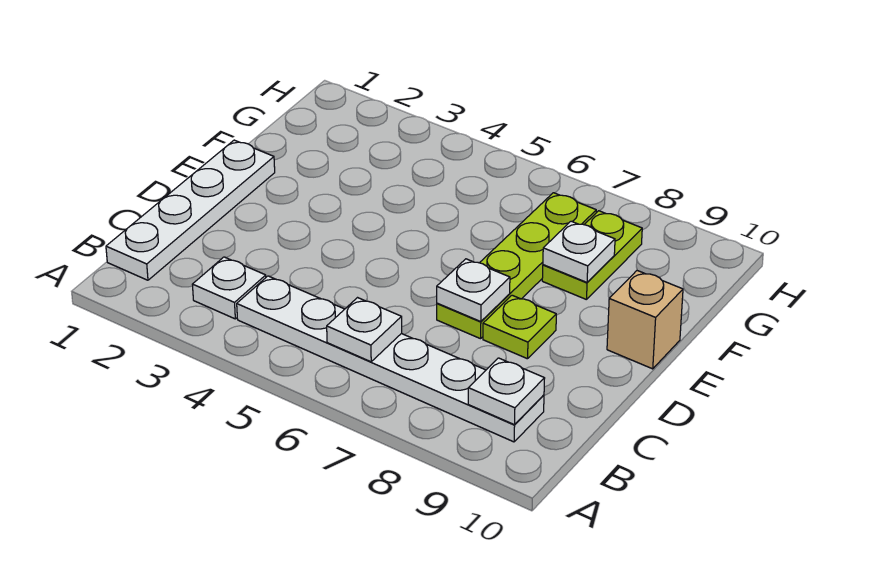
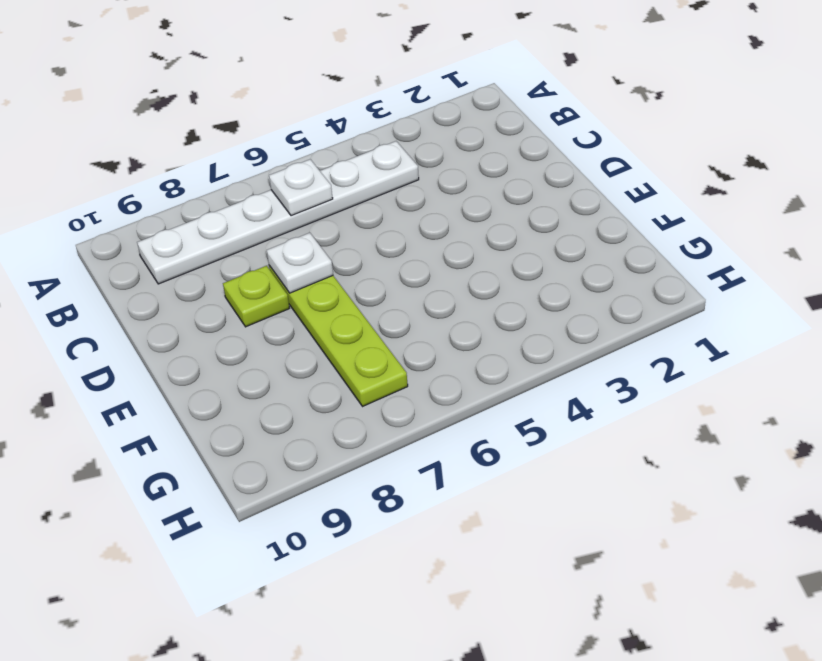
none -> white plate B1:E1 level 1
none -> white plate B3 level 1

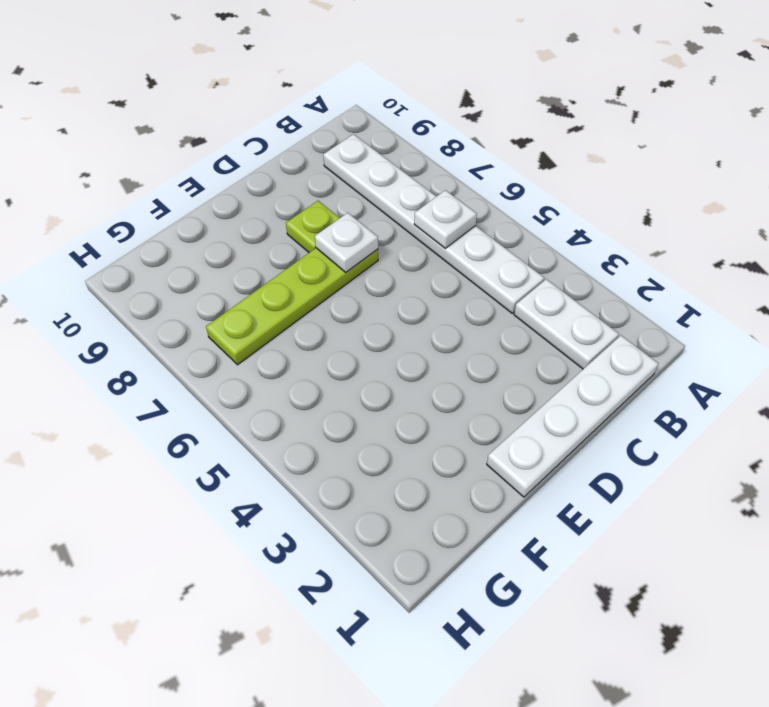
white plate B2:B3 level 1 -> white plate B3 level 1
none -> tan brick E10 level 1
none -> lime plate F8:G8 level 1

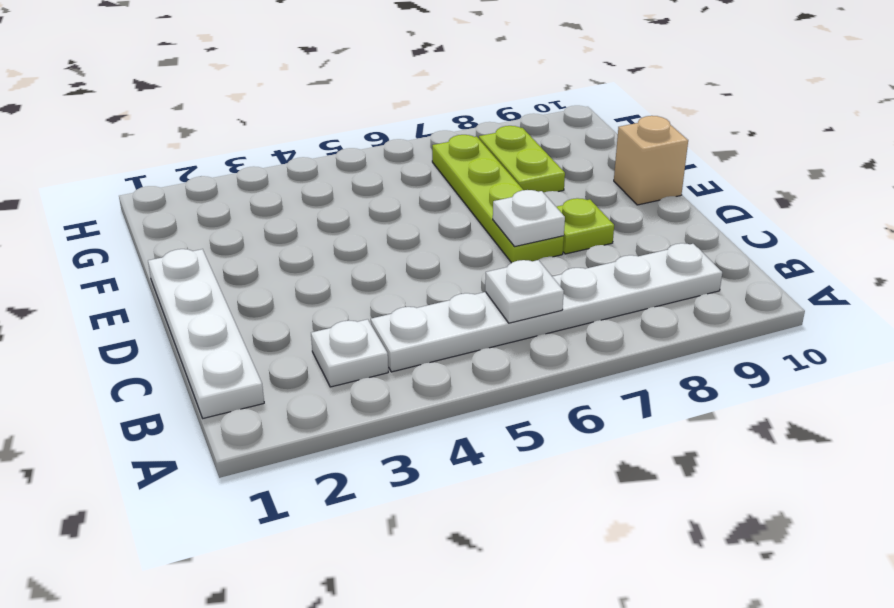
none -> white plate B9 level 2
none -> white plate F8 level 2

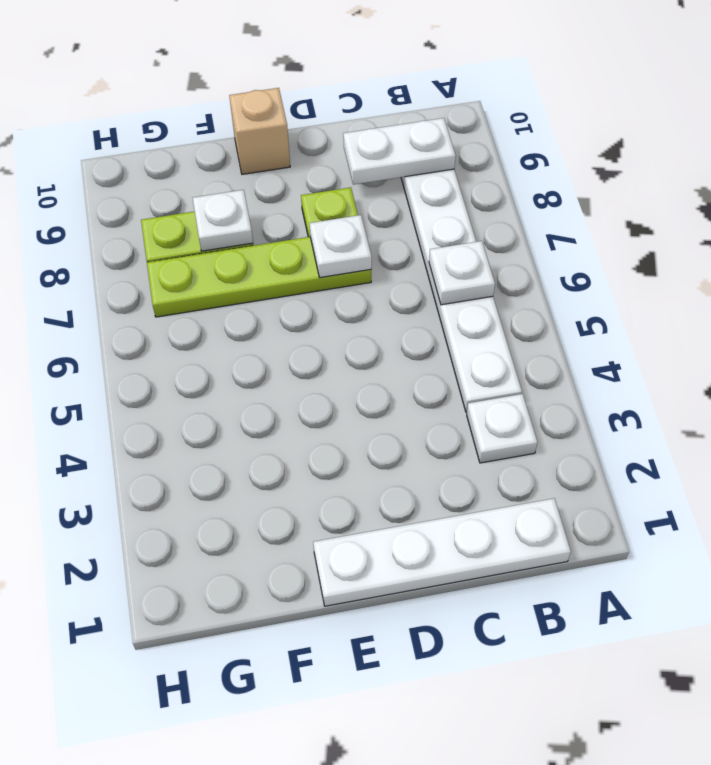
white plate B9:C9 level 2 -> white plate B9 level 2

